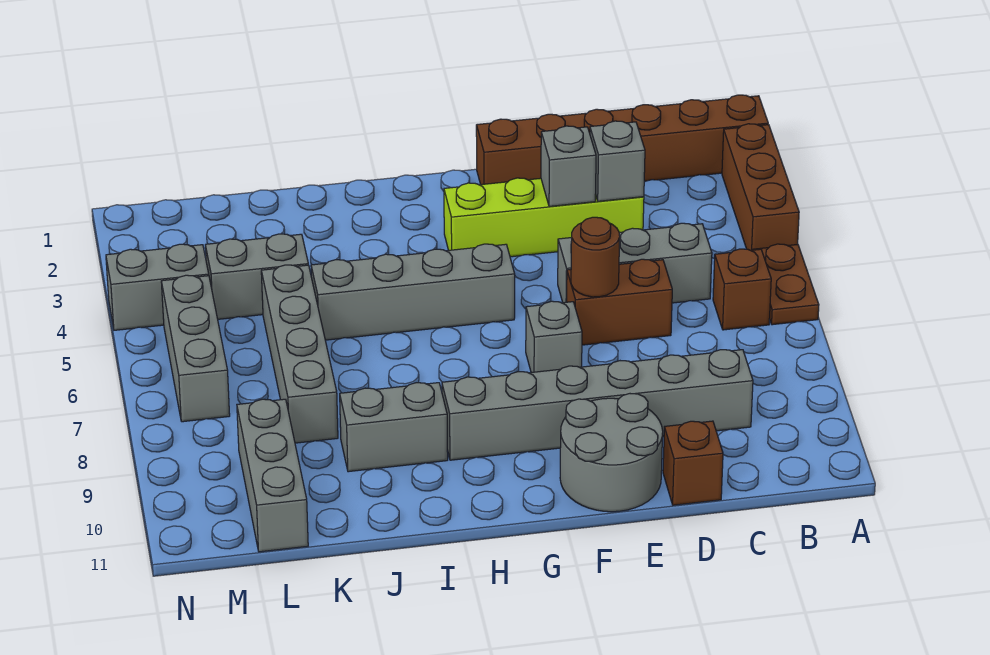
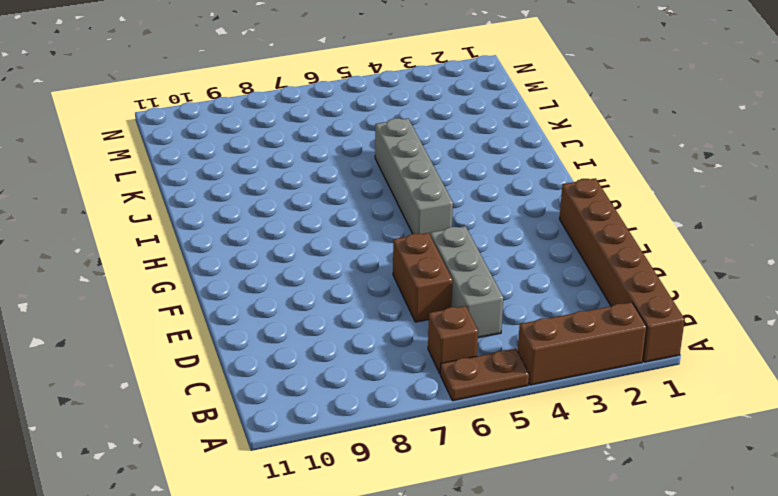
none -> grey brick C9:H9 level 1
none -> lime brick D3:G3 level 1
none -> brown brick D11 level 1

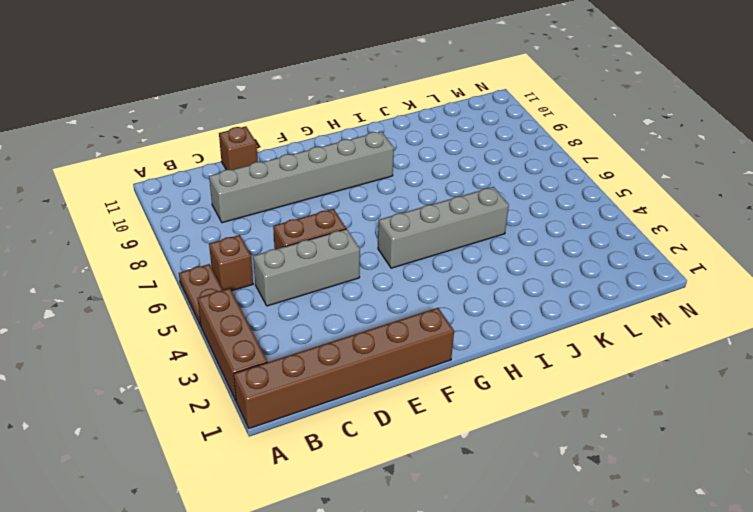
none -> lime brick D3:G3 level 1
none -> grey round brick E10:F11 level 1
none -> grey brick F7 level 1

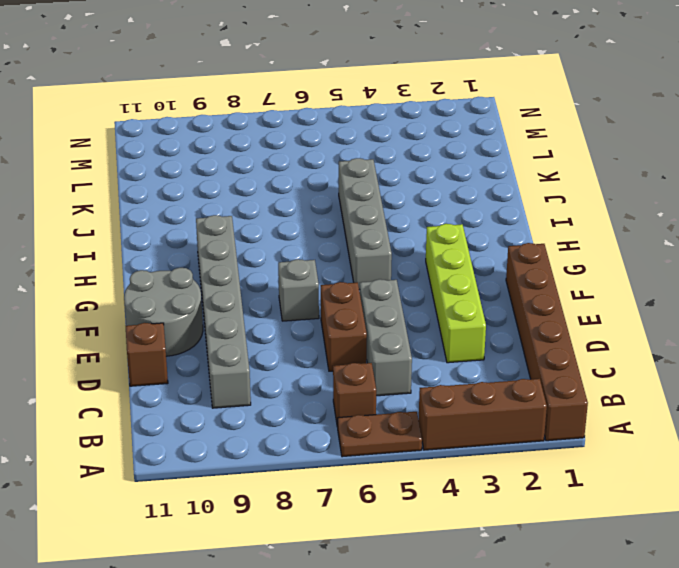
none -> grey brick I9:J9 level 1
none -> grey brick K4:L4 level 1
none -> grey brick K5:K8 level 1

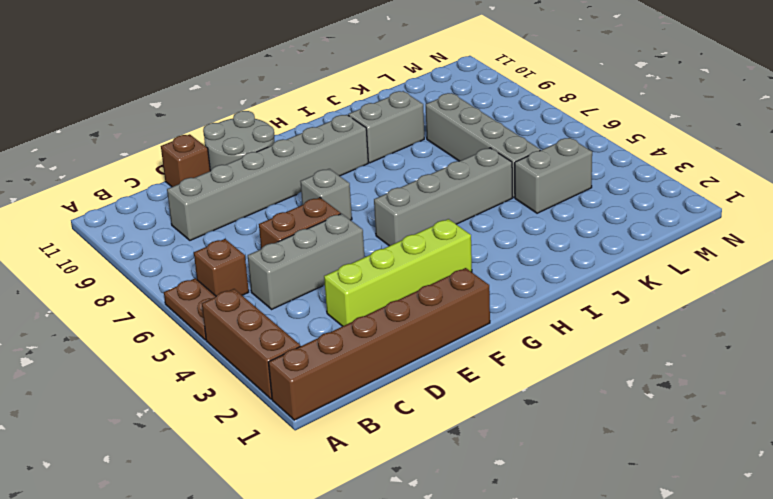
none -> grey brick L9:L11 level 1
none -> grey brick M4:N4 level 1
none -> grey brick M5:M7 level 1

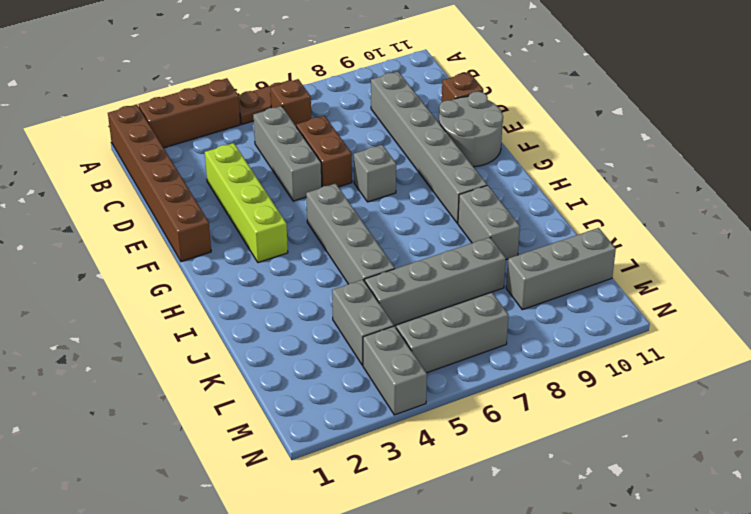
none -> grey brick D3 level 2
none -> grey brick E3 level 2
none -> brown round brick E6 level 2

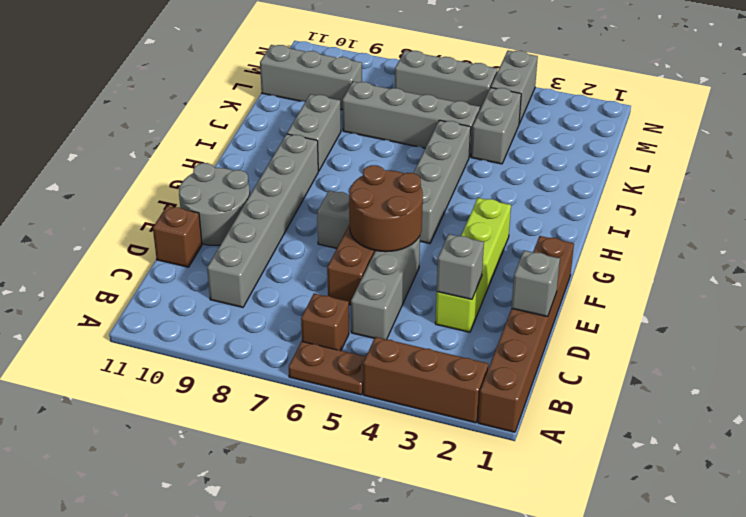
grey brick D1 level 2 -> grey brick E3 level 2
brown round brick E5:F6 level 2 -> brown round brick E6 level 2

